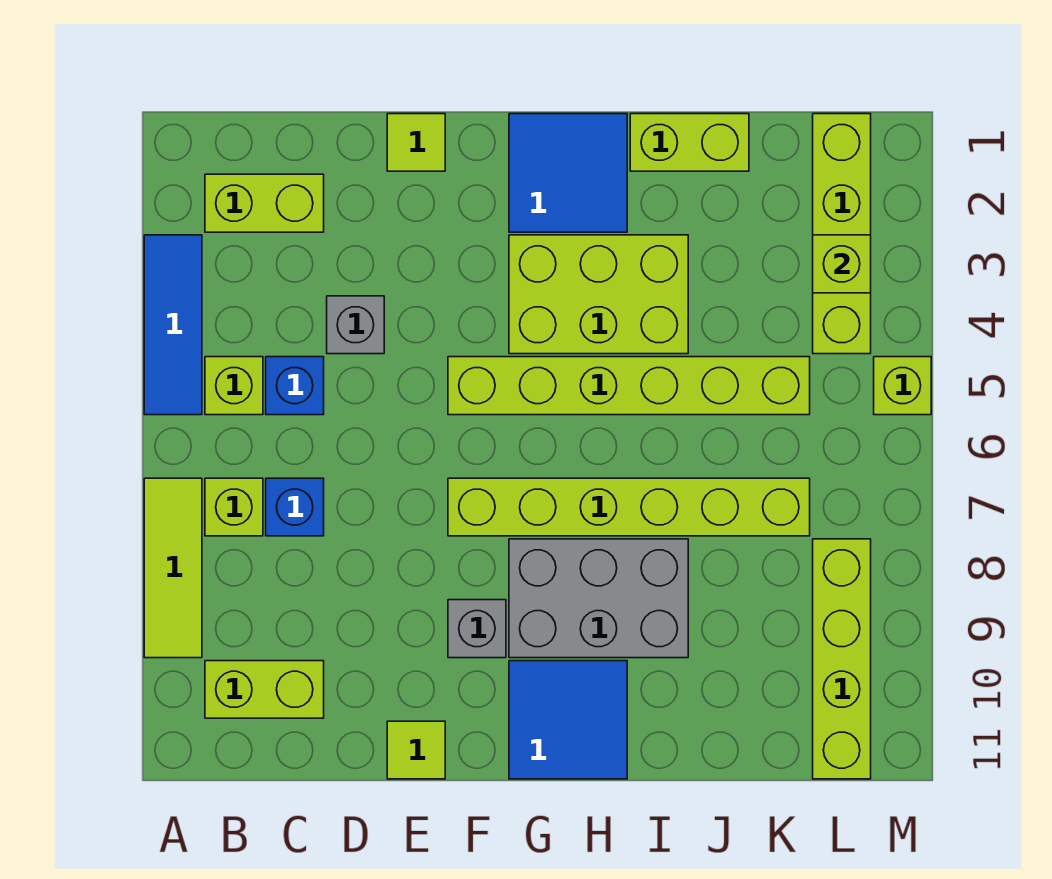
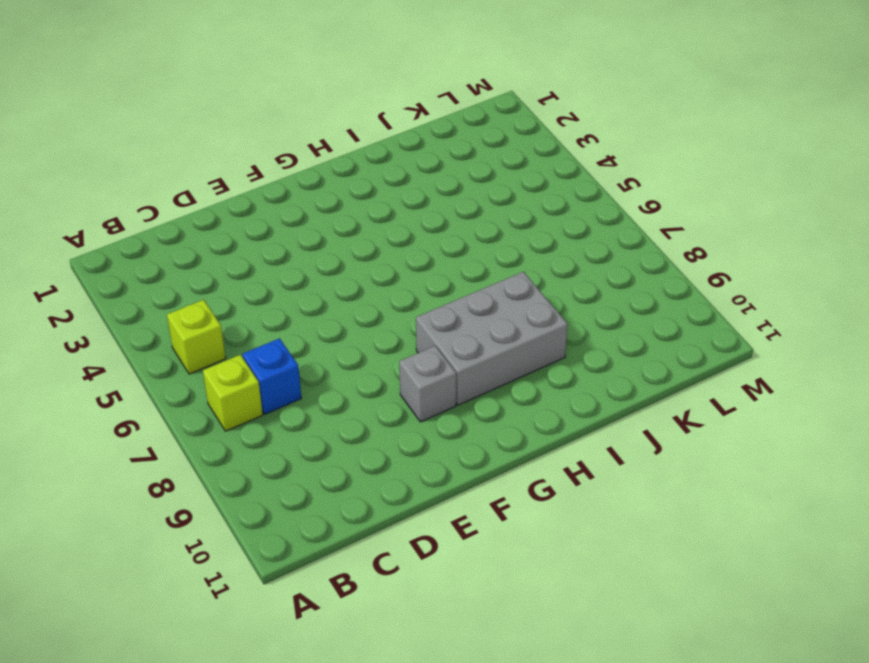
none -> blue tile A3:A5 level 1
none -> lime tile A7:A9 level 1
none -> lime brick B2:C2 level 1

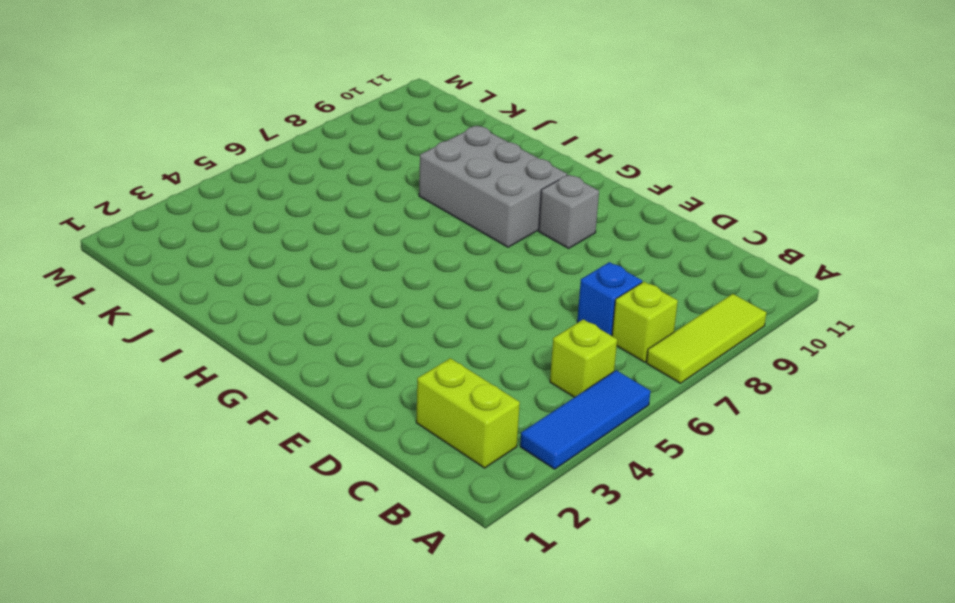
none -> lime brick B10:C10 level 1
none -> blue brick C5 level 1
none -> grey brick D4 level 1

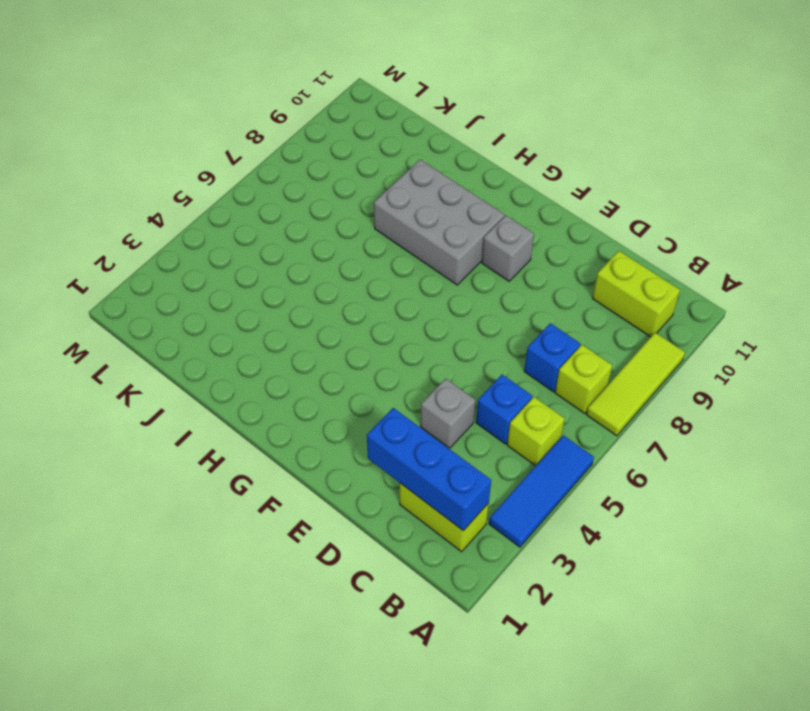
blue brick B2:D2 level 2 -> none
none -> lime tile E1 level 1
none -> lime tile E11 level 1
none -> lime brick F5:K5 level 1

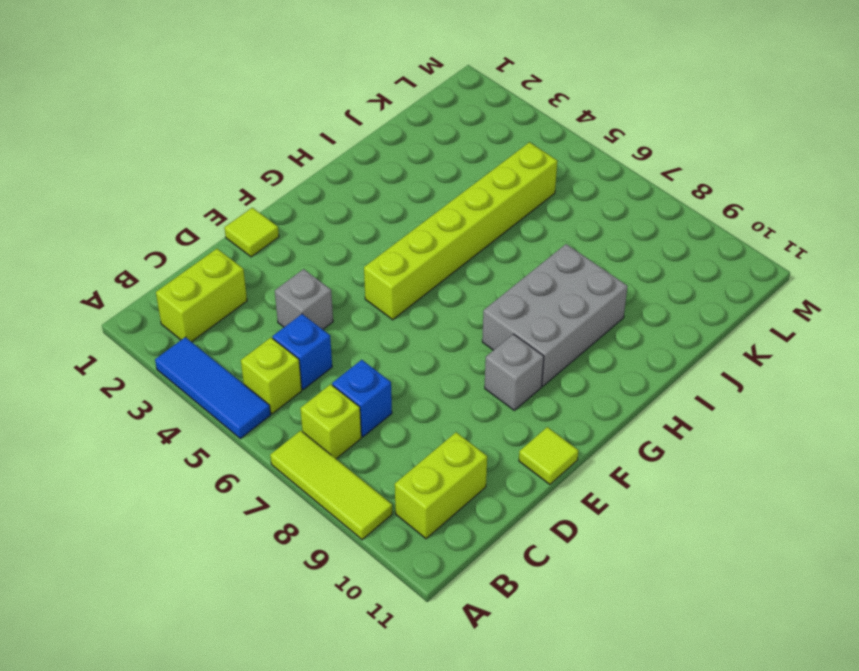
none -> lime brick F7:K7 level 1
none -> blue tile G1:H2 level 1
none -> lime brick G3:I4 level 1

